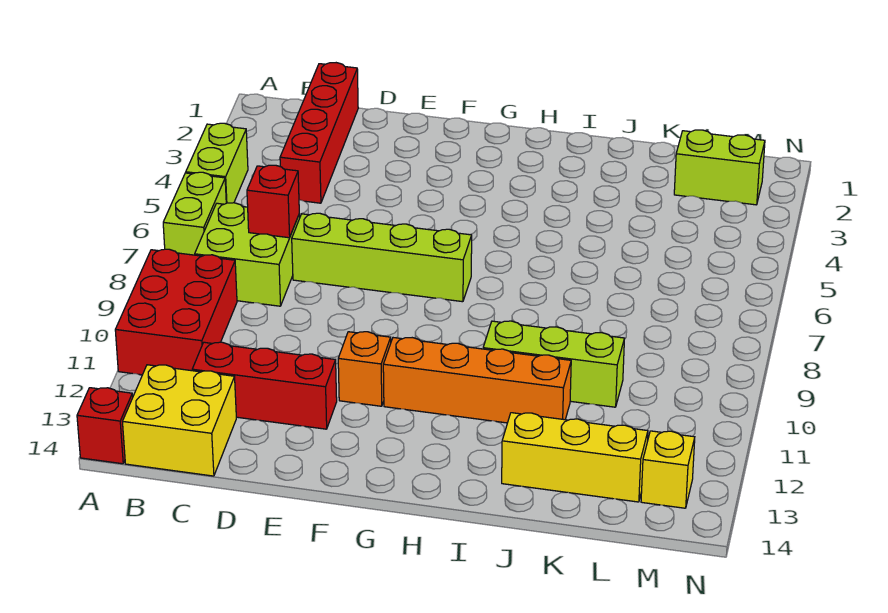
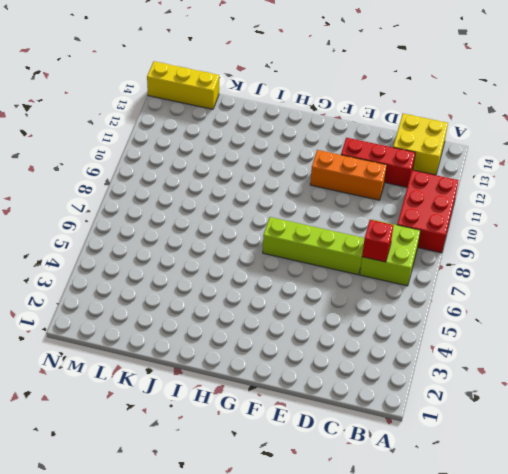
orange brick D11:F11 level 1 -> orange brick F11 level 1
yellow brick L14:N14 level 1 -> yellow brick J13:L13 level 1
none -> lime brick A4:A5 level 1
none -> lime brick A6:A7 level 1
none -> red brick A14 level 1

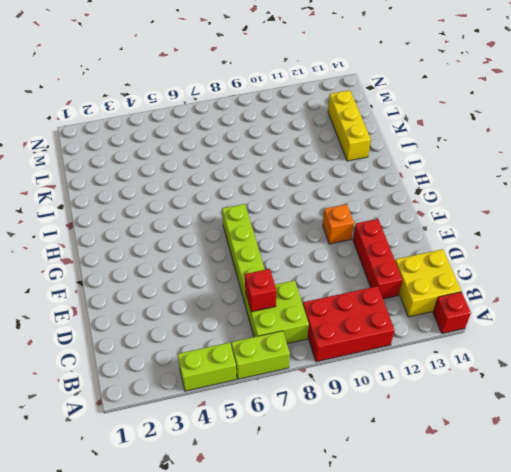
none -> red brick C1:C4 level 1
none -> orange brick G11:J11 level 1
none -> lime brick I10:K10 level 1

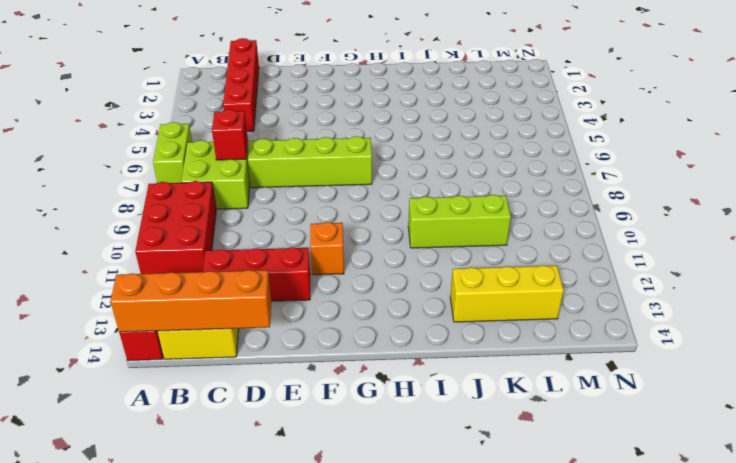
orange brick A14:D14 level 2 -> orange brick G11:J11 level 1
none -> lime brick A4:A5 level 1
none -> lime brick L2:M2 level 1
none -> yellow brick M13 level 1

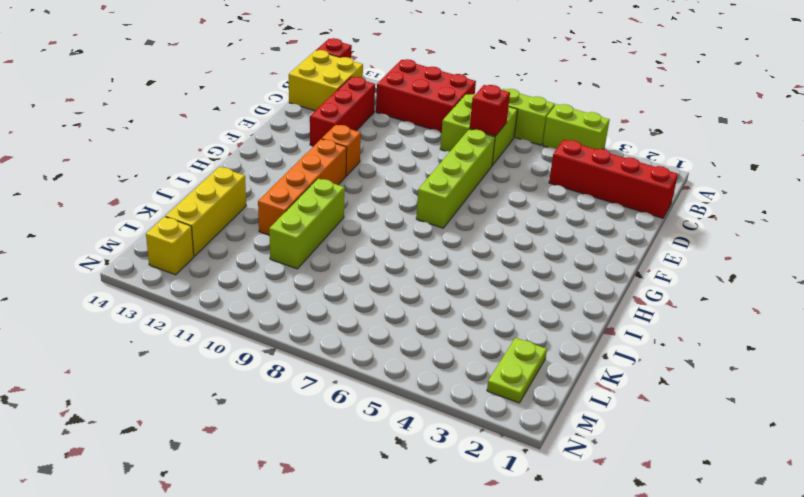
lime plate L2:M2 level 1 -> lime brick L2:M2 level 1

